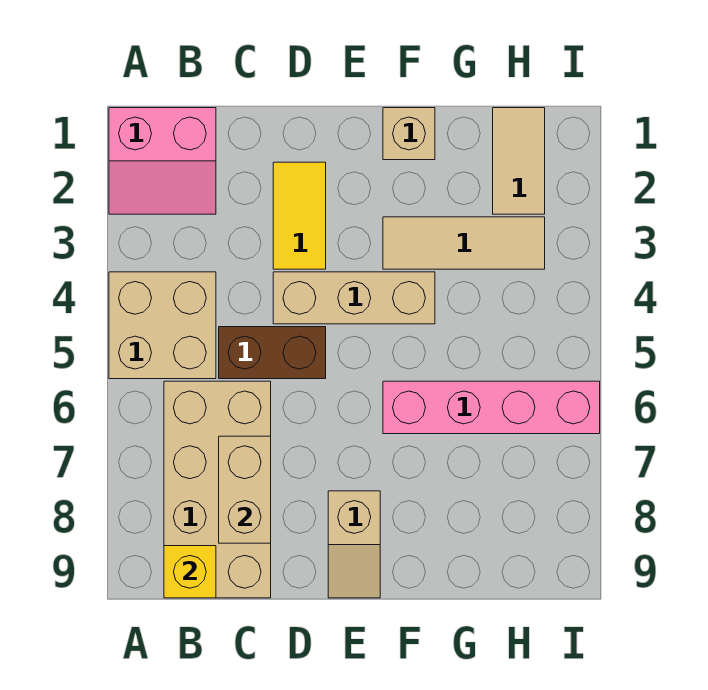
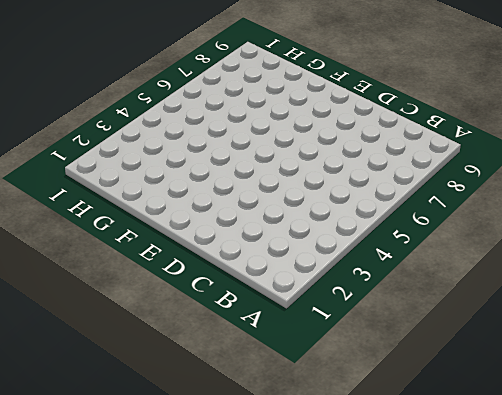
none -> pink slope A1:B2 level 1 top 1
none -> tan brick A4:B5 level 1
none -> tan brick B6:C9 level 1

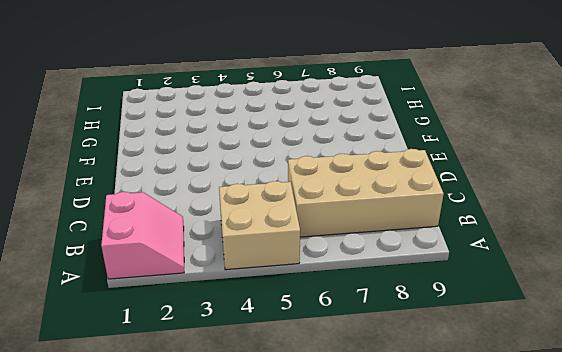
none -> brown brick C5:D5 level 1
none -> yellow tile D2:D3 level 1
none -> tan brick D4:F4 level 1

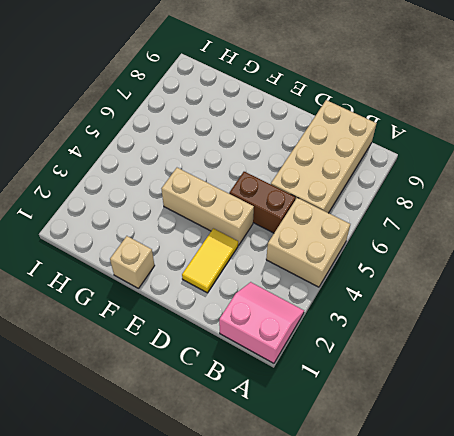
none -> tan slope E8:E9 level 1 top 8
none -> tan tile F3:H3 level 1
none -> pink brick F6:I6 level 1

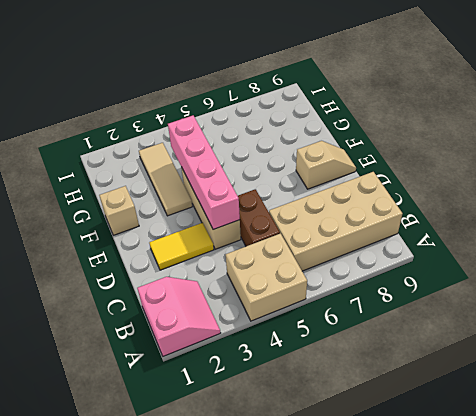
pink brick D4:G4 level 2 -> pink brick F6:I6 level 1
none -> tan tile H1:H2 level 1
none -> yellow brick B9 level 2
none -> tan brick C7:C8 level 2

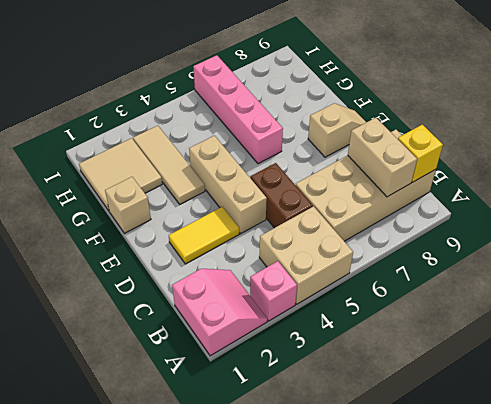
pink brick A3 level 1 -> none
tan brick B8:C8 level 2 -> tan brick C7:C8 level 2
tan tile G1:H2 level 1 -> tan tile H1:H2 level 1

